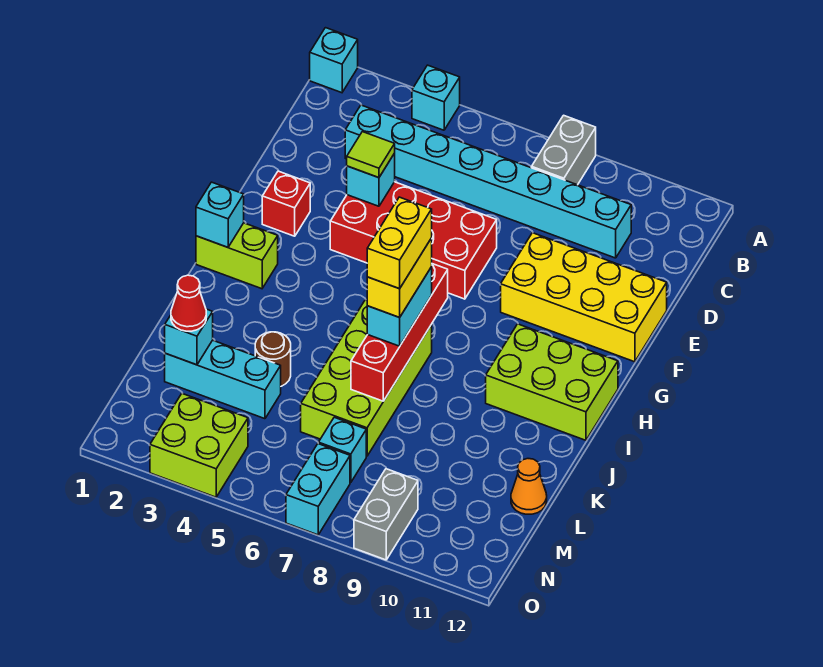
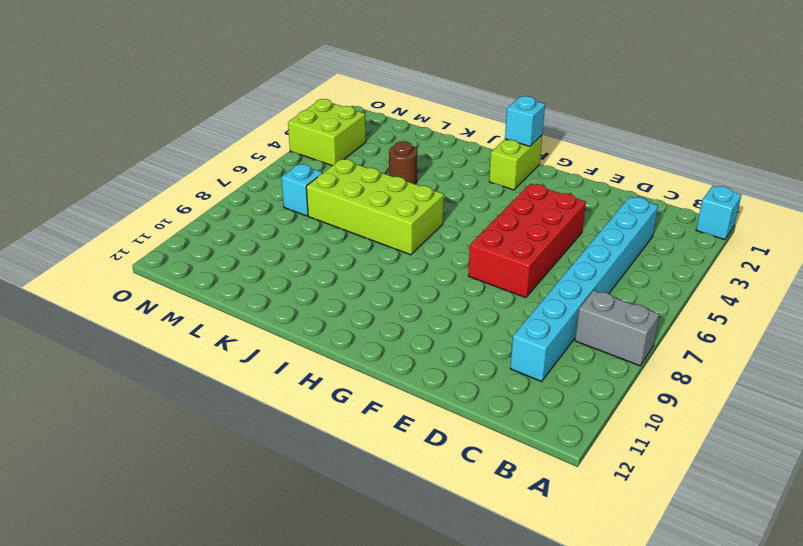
none -> cyan brick A4 level 1
none -> yellow brick E9:F12 level 1
none -> red brick F2 level 1

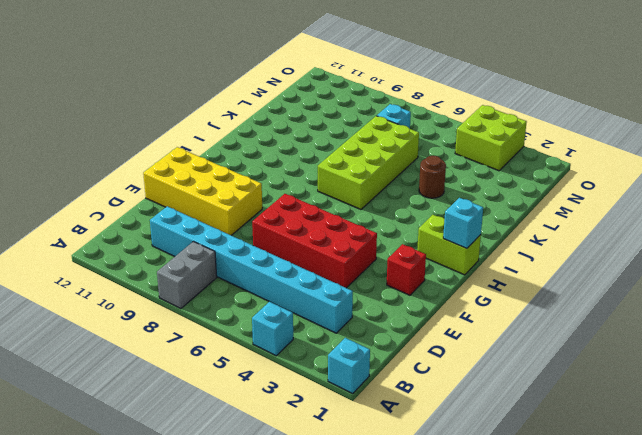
none -> lime brick H10:I12 level 1
none -> cyan brick L2:L4 level 1
none -> orange cone L12 level 1

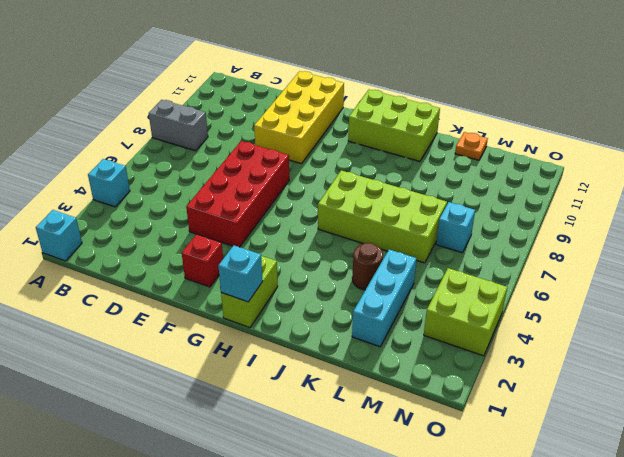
lime brick H11:J12 level 1 -> lime brick H10:I12 level 1
orange plate L12 level 1 -> orange cone L12 level 1
none -> cyan brick C3:C10 level 1
none -> cyan brick N7:O7 level 1
none -> grey brick N9:O9 level 1

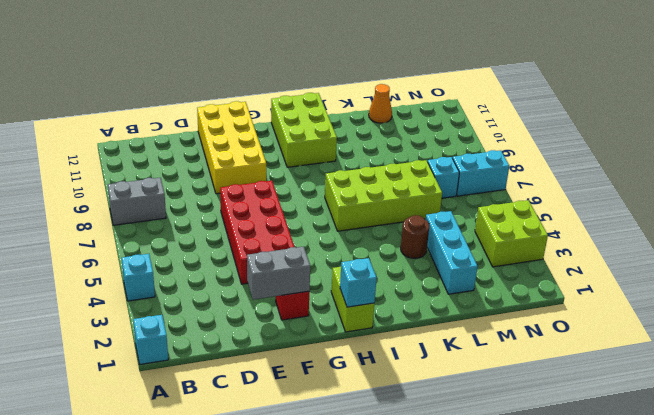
grey brick E2:F2 level 2 -> grey brick N9:O9 level 1
none -> cyan brick C3:C10 level 1
none -> cyan brick E4 level 2
none -> red brick H7:K7 level 2

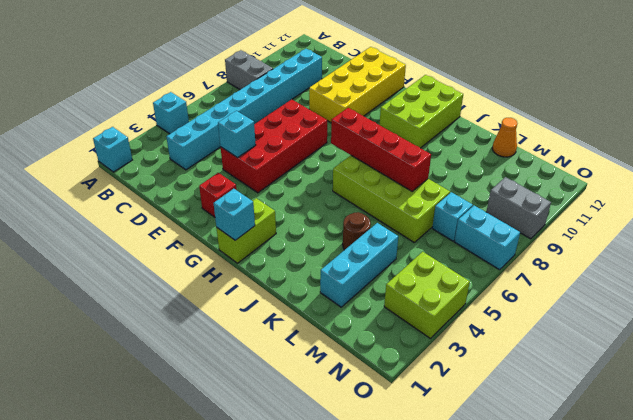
none -> cyan brick L2 level 2
none -> lime tile E4 level 3
none -> cyan brick I7:J7 level 3

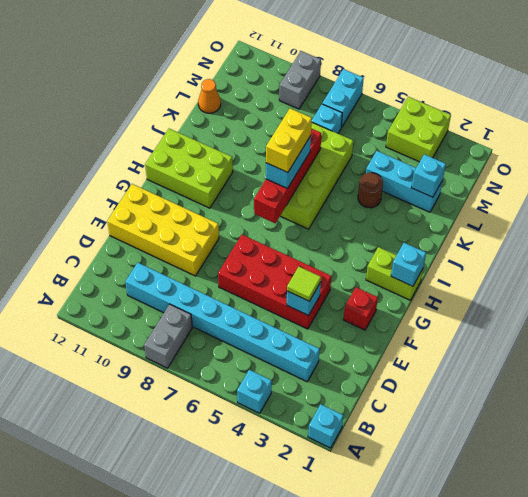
none -> red cone L2 level 3
none -> yellow brick I7:J7 level 5

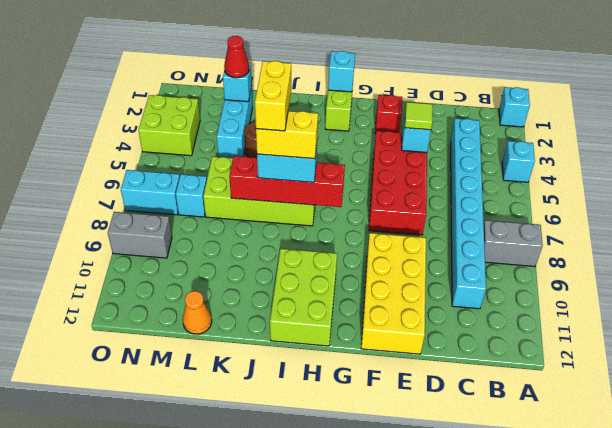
yellow brick J6:J7 level 5 -> yellow brick I7:J7 level 5

